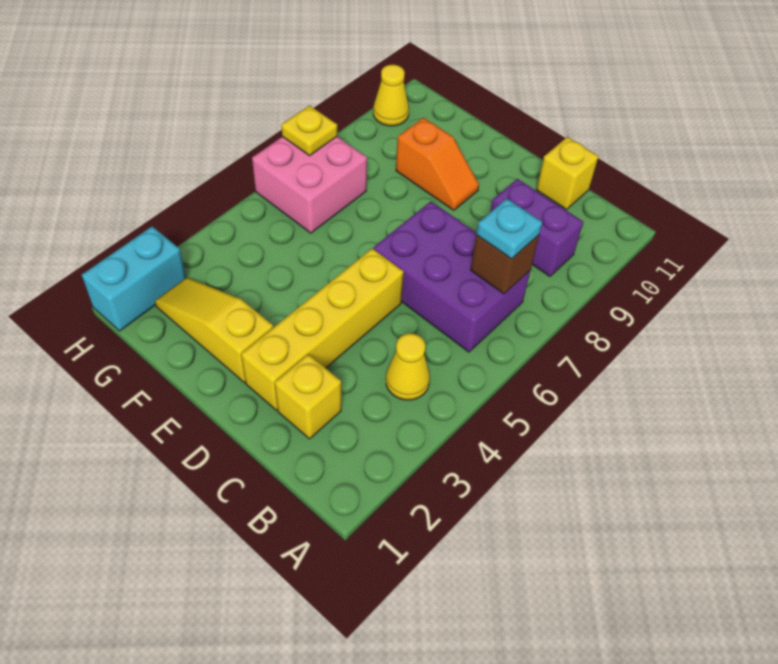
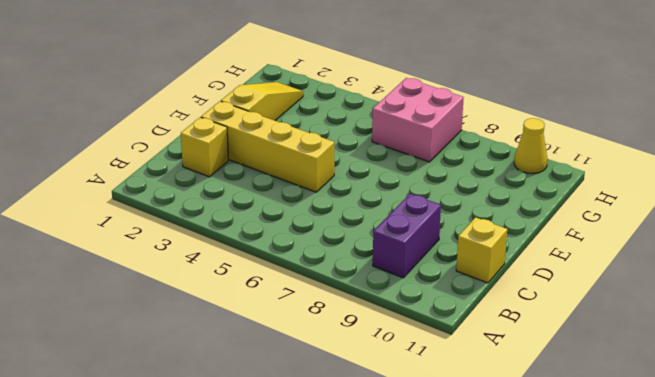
none -> yellow cone B4 level 1
none -> purple brick B6:D7 level 1
none -> orange slope E9:F9 level 1 top F

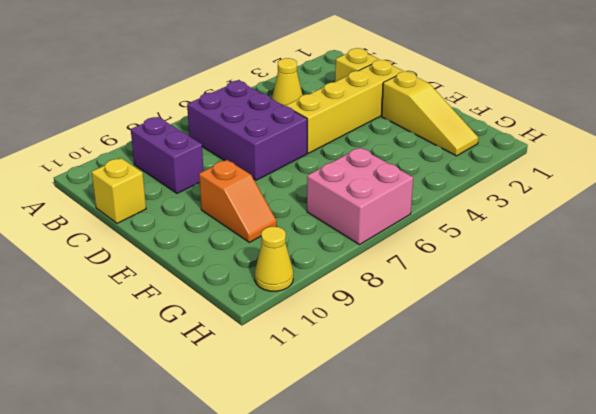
orange slope E9:F9 level 1 top E -> orange slope E9:F9 level 1 top F
none -> cyan brick H1:H2 level 1
none -> brown brick B7 level 2
none -> yellow plate H7 level 2

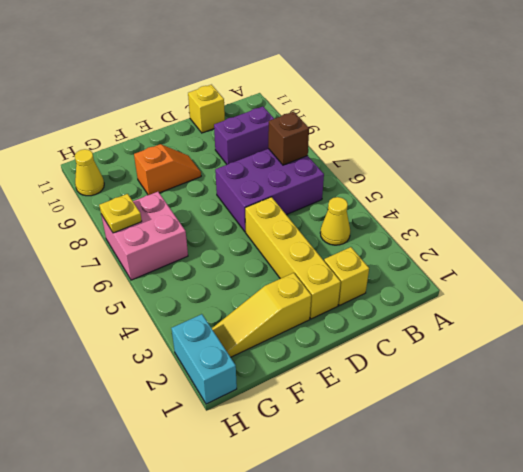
none -> cyan plate B7 level 3

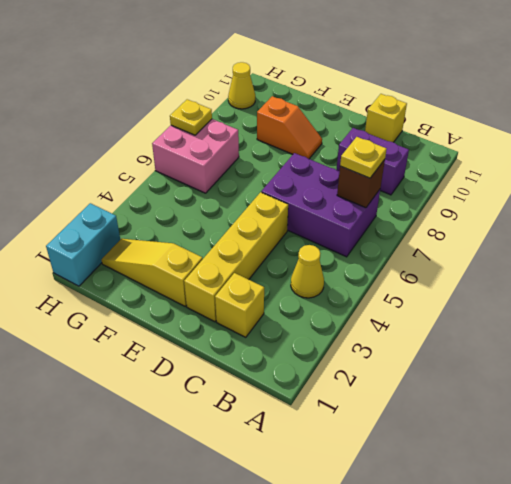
yellow plate B7 level 3 -> cyan plate B7 level 3

